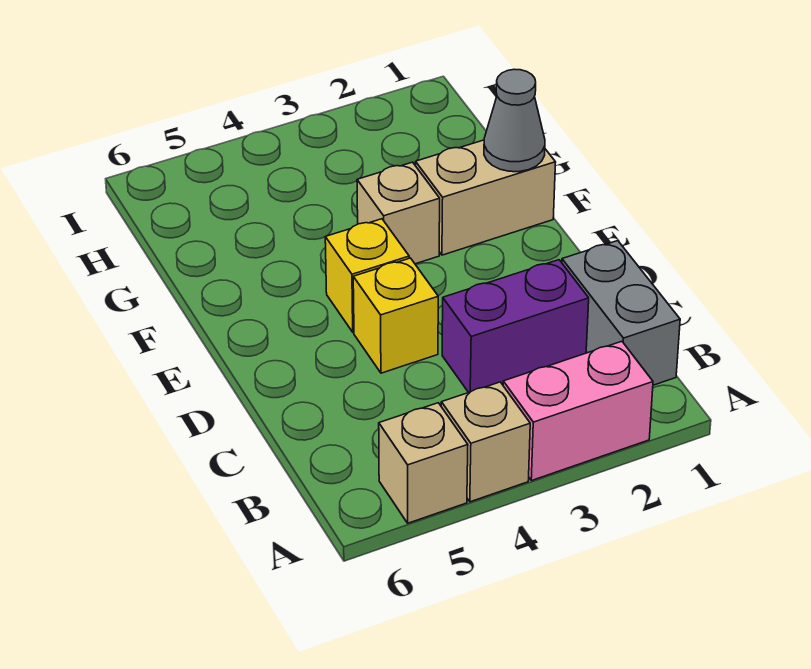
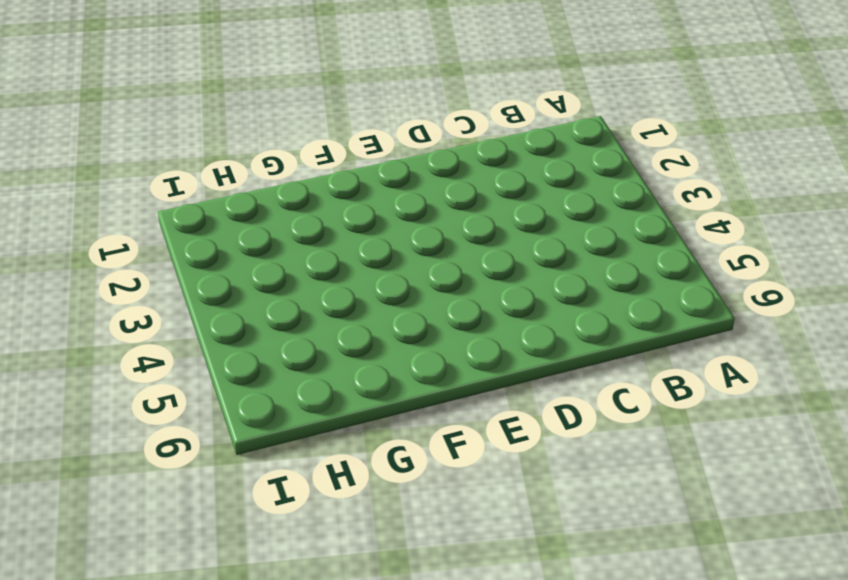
none -> pink brick A2:A3 level 1
none -> tan brick A4 level 1

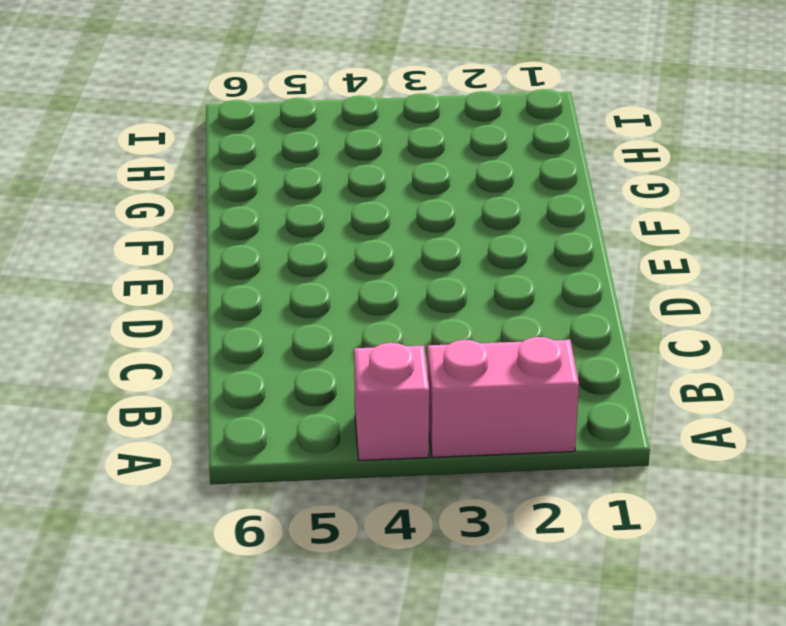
pink brick A4 level 1 -> tan brick A4 level 1
none -> tan brick A5 level 1
none -> grey brick B1:C1 level 1

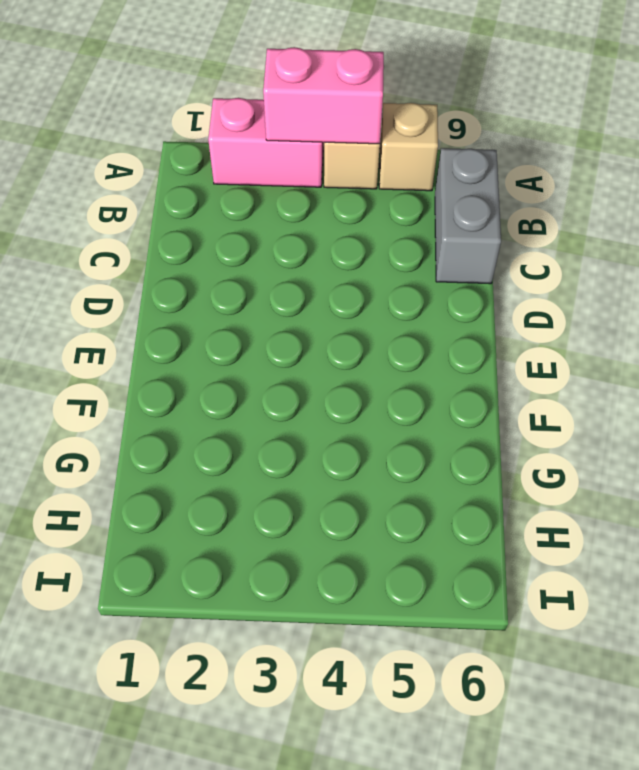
pink brick A3:A4 level 2 -> none
grey brick B6:C6 level 1 -> grey brick B1:C1 level 1
none -> purple brick C2:C3 level 1
none -> yellow brick D4 level 1

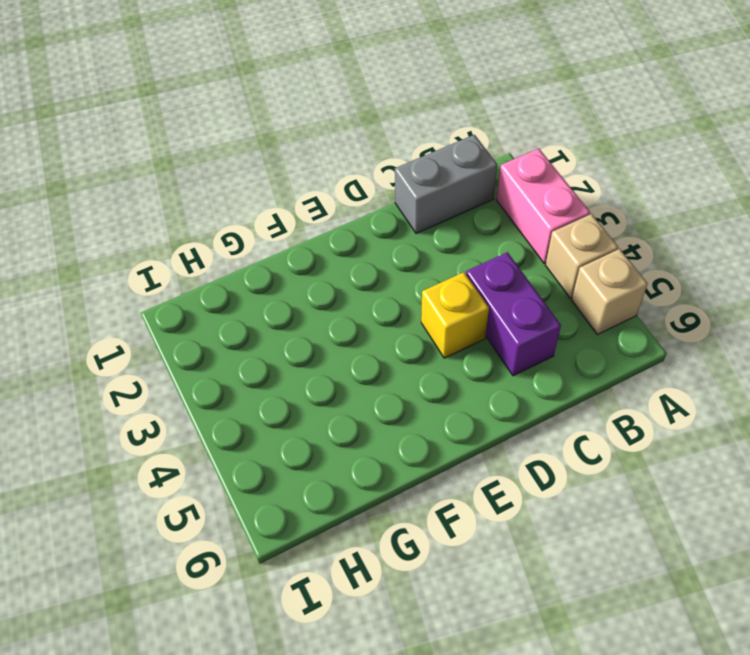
purple brick C4:C5 level 1 -> purple brick C2:C3 level 1
none -> yellow brick E4 level 1
none -> tan brick F1:F2 level 1

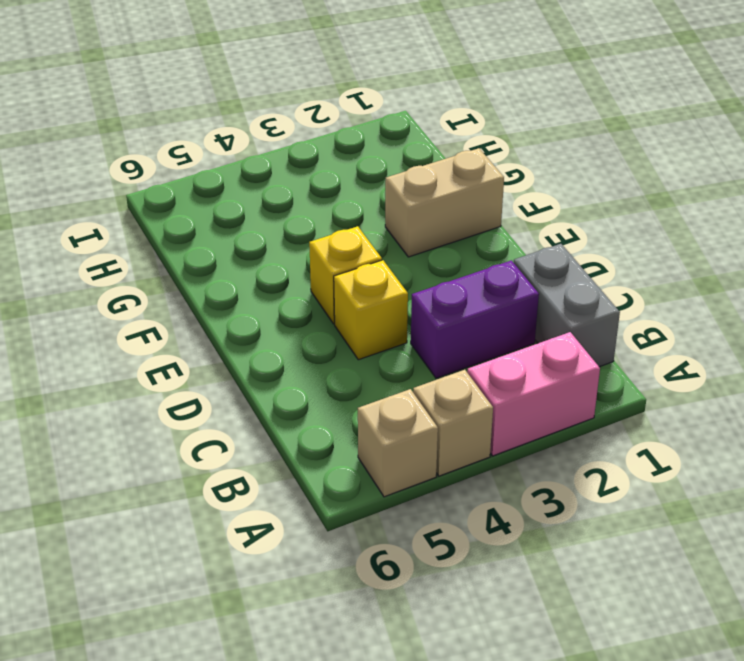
none -> tan brick F3 level 1
none -> grey cone F1 level 2

